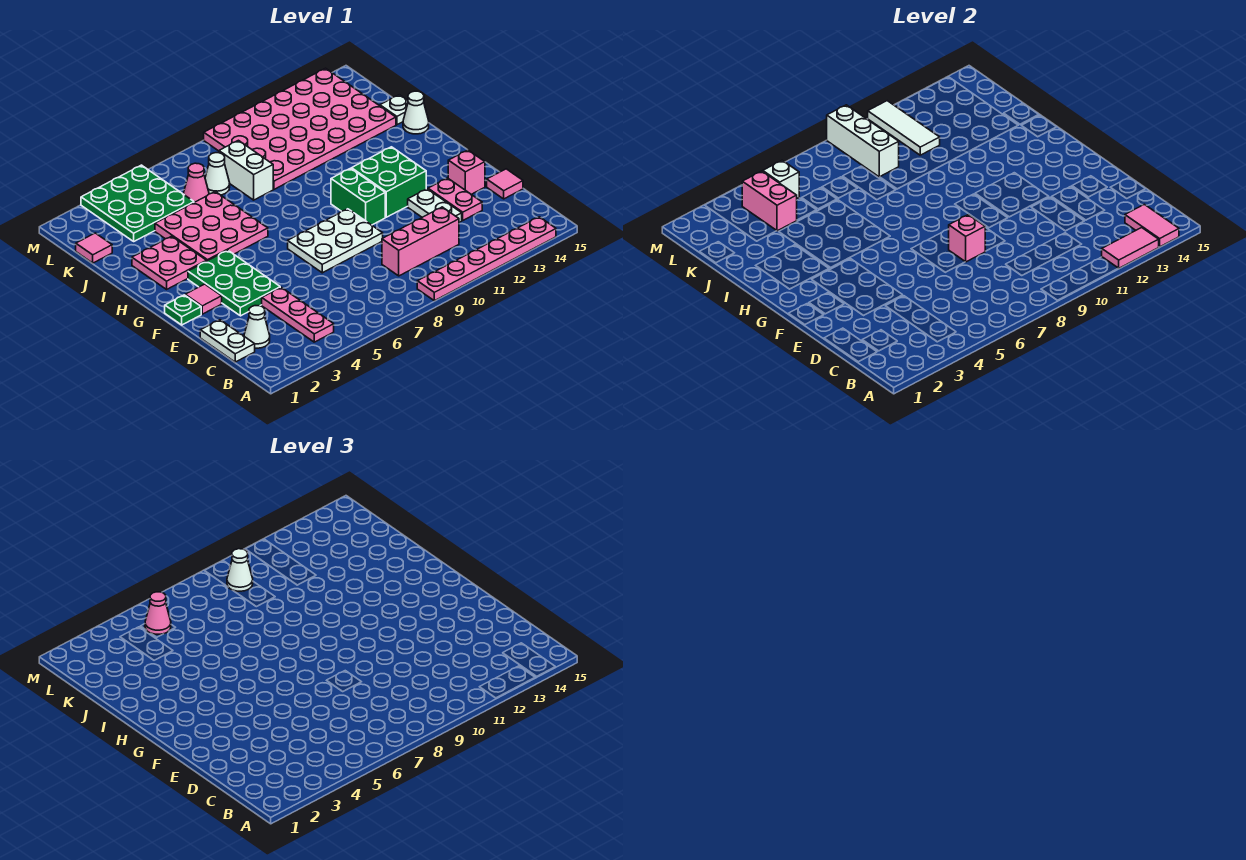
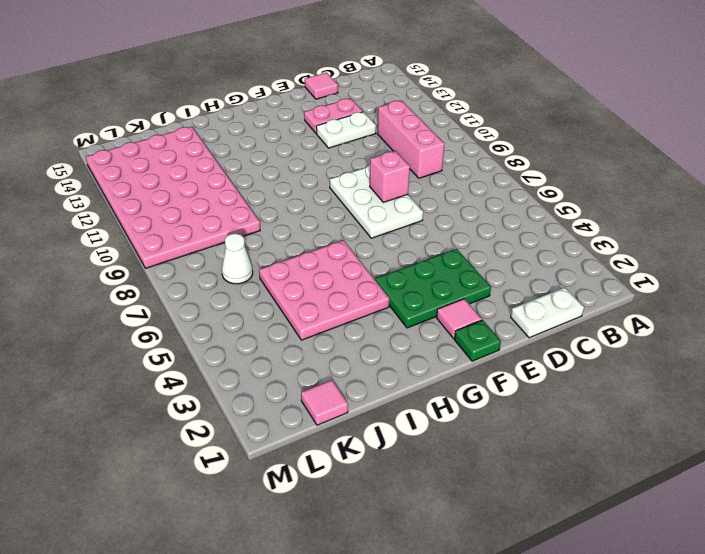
none -> pink plate A9:A14 level 1
none -> pink plate B4:D4 level 1
none -> white cone C2 level 1
none -> pink brick E14 level 1

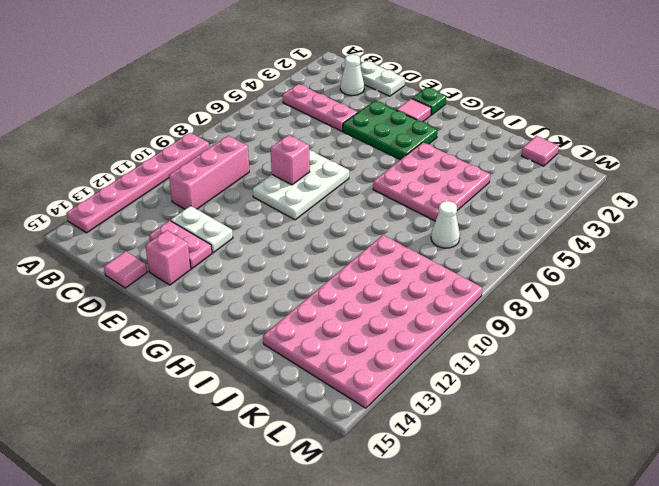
none -> green brick F10:G10 level 1
none -> green brick F11:G12 level 1
none -> pink plate H2:I3 level 1
none -> white cone I15 level 1

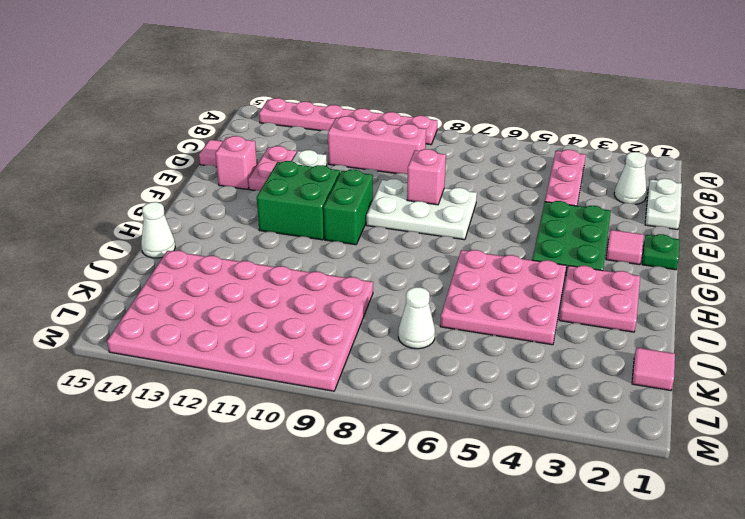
none -> white brick J8:K8 level 1
none -> white plate J15 level 1
none -> green plate K3:M5 level 1
none -> pink cone K6 level 1

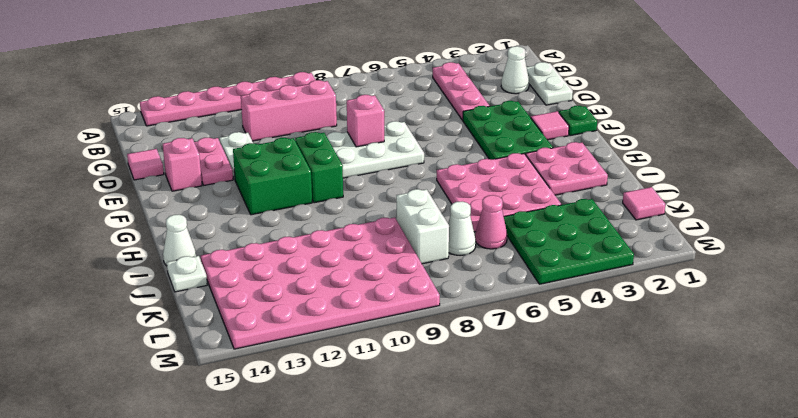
none -> pink tile A12:A13 level 2
none -> pink tile A14:B14 level 2
none -> pink brick K4:L4 level 2
none -> white brick K9:M9 level 2

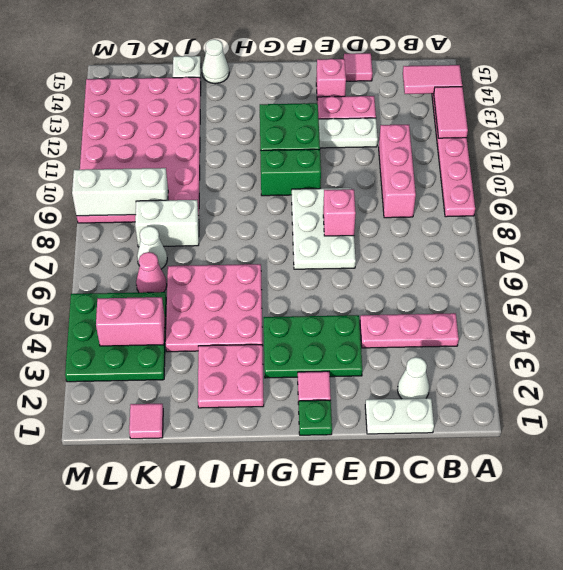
none -> white tile K11:M11 level 2
none -> white brick L5 level 2
none -> pink cone L5 level 3
none -> white cone L9 level 3

